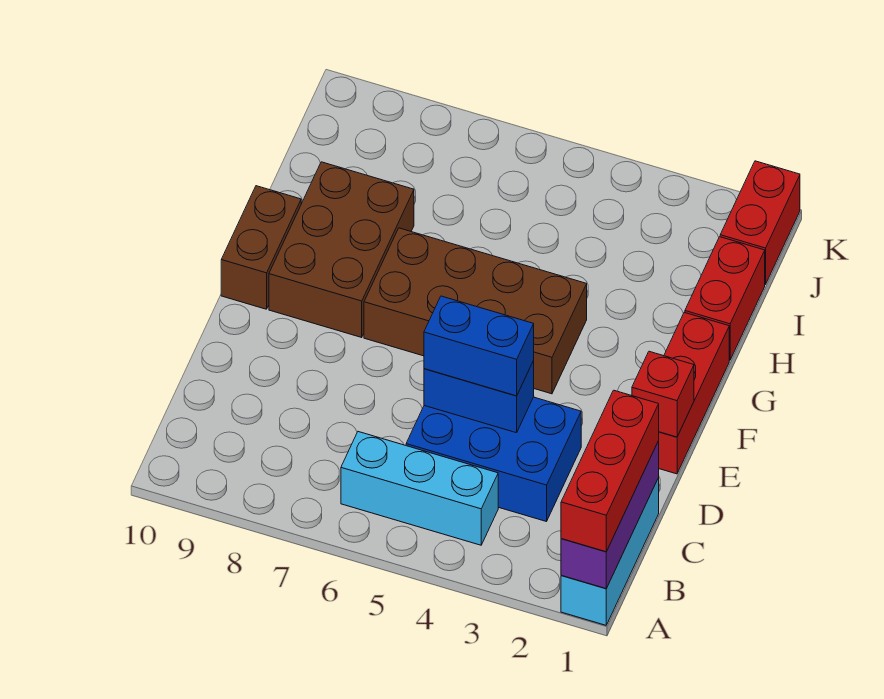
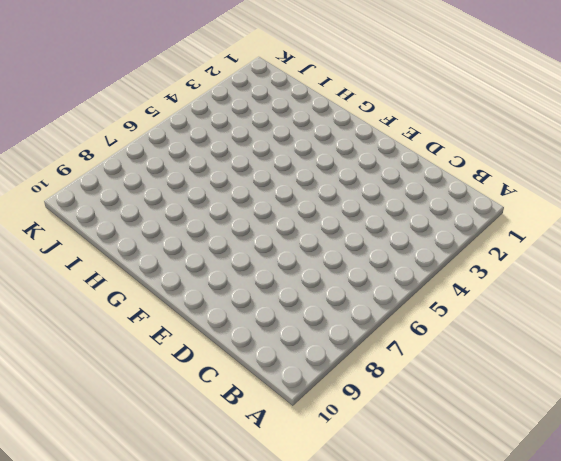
none -> cyan brick A1:C1 level 1
none -> cyan brick B4:B6 level 1
none -> blue brick C3:D5 level 1

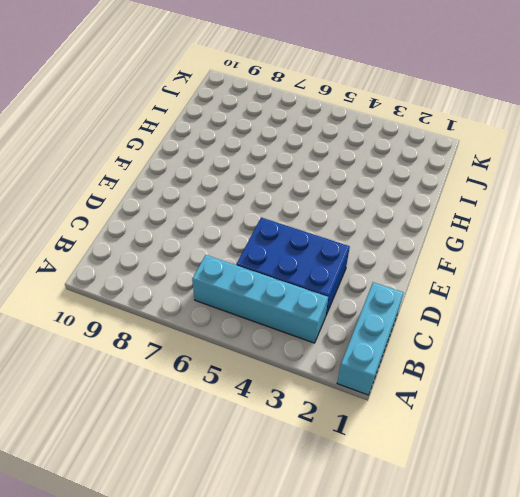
cyan brick B3:B6 level 1 -> cyan brick B4:B6 level 1
none -> red brick E1:G1 level 1
none -> brown brick F4:G7 level 1
none -> brown brick F8:H9 level 1

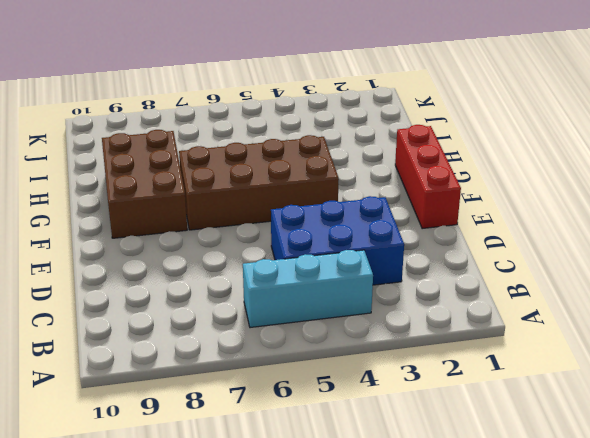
none -> cyan brick A1:C1 level 1
none -> brown brick F10:G10 level 1
none -> red brick H1:I1 level 1

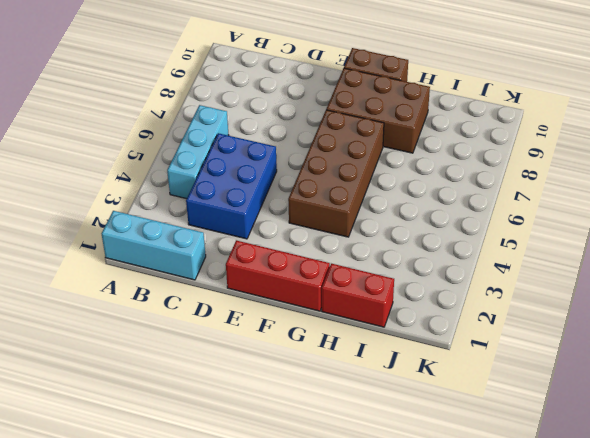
none -> red brick J1:K1 level 1
none -> purple brick A1:C1 level 2
none -> blue brick D4:D5 level 2

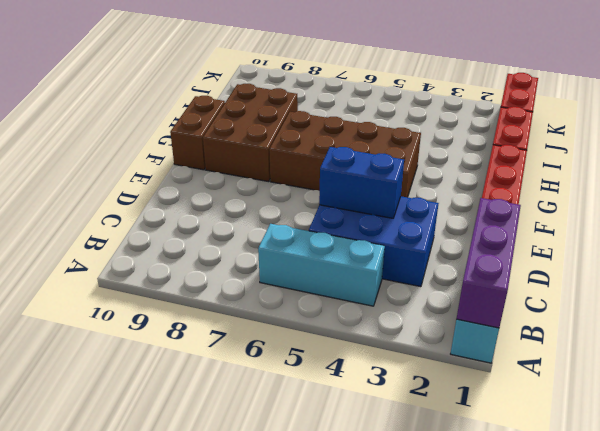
none -> red brick E1 level 2
none -> red brick A1:C1 level 3
none -> blue brick D4:D5 level 3

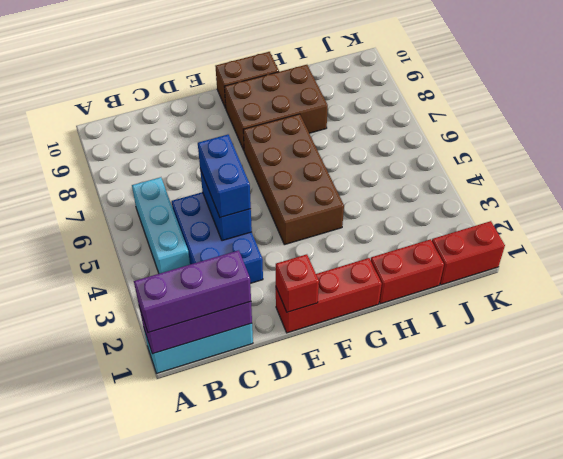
purple brick A1:C1 level 3 -> red brick A1:C1 level 3

